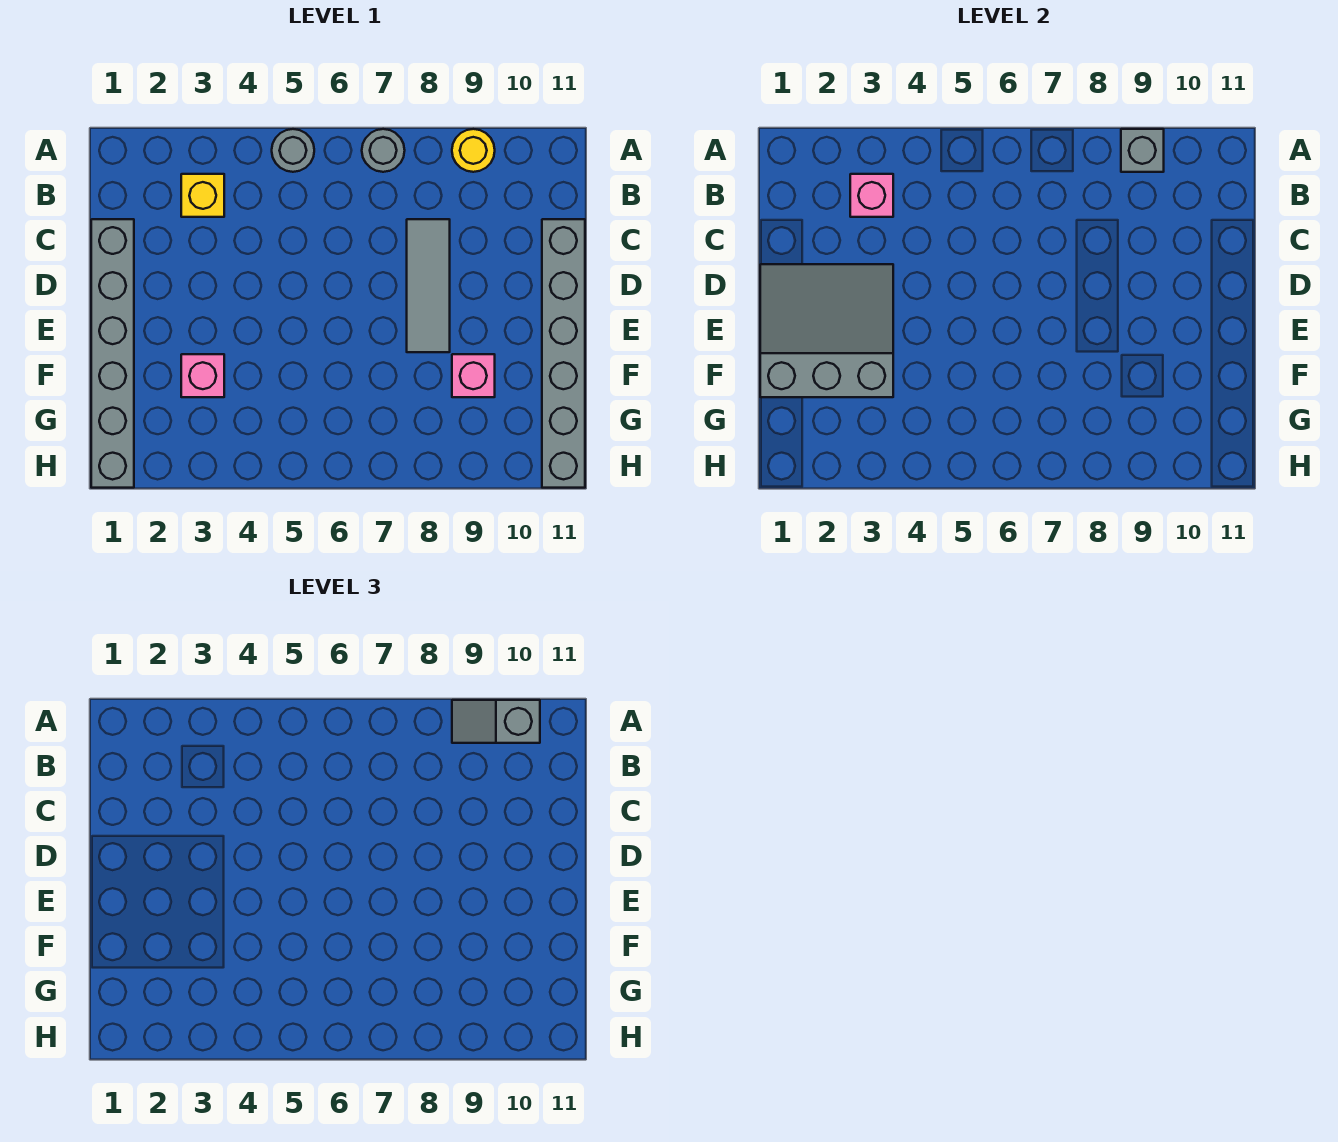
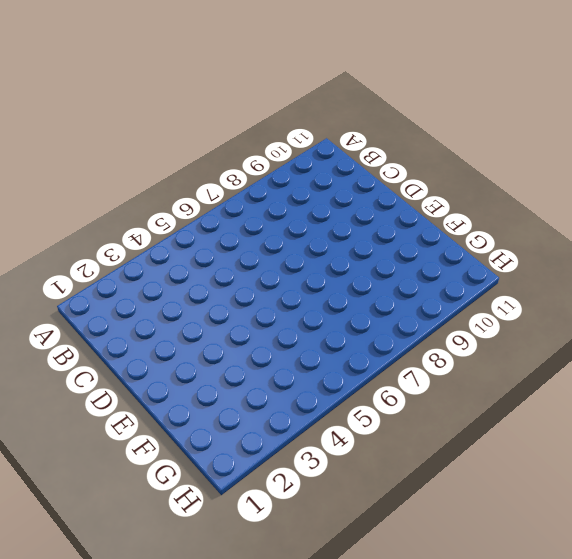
none -> grey round brick A5 level 1
none -> grey round brick A7 level 1
none -> yellow round brick A9 level 1

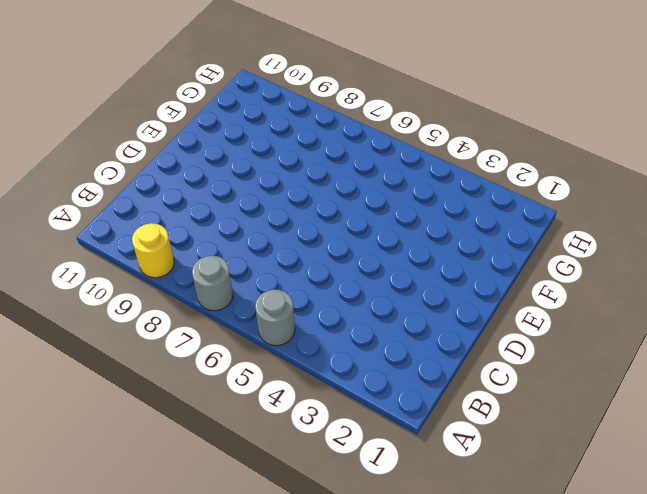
none -> yellow brick B3 level 1
none -> grey brick C1:H1 level 1
none -> grey tile C8:E8 level 1

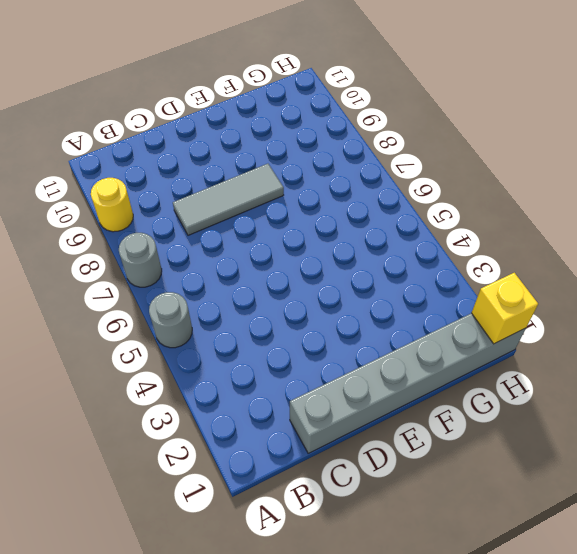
yellow brick H1 level 2 -> yellow brick B3 level 1
none -> grey brick C11:H11 level 1
none -> pink brick F3 level 1
none -> pink brick F9 level 1

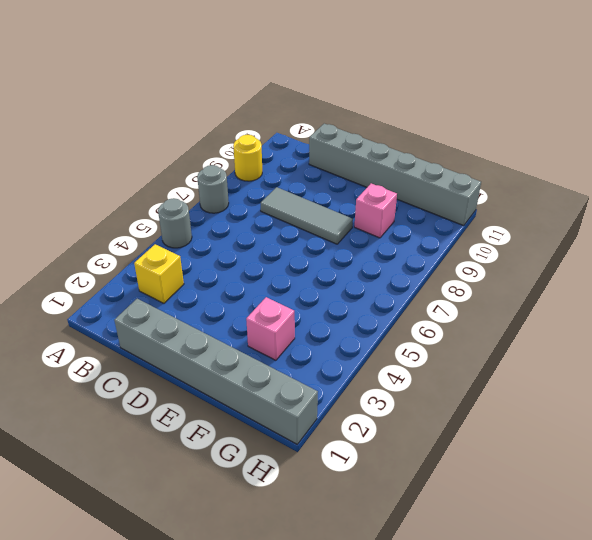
none -> grey brick A9 level 2
none -> pink brick B3 level 2
none -> grey slope D1:F3 level 2 top F

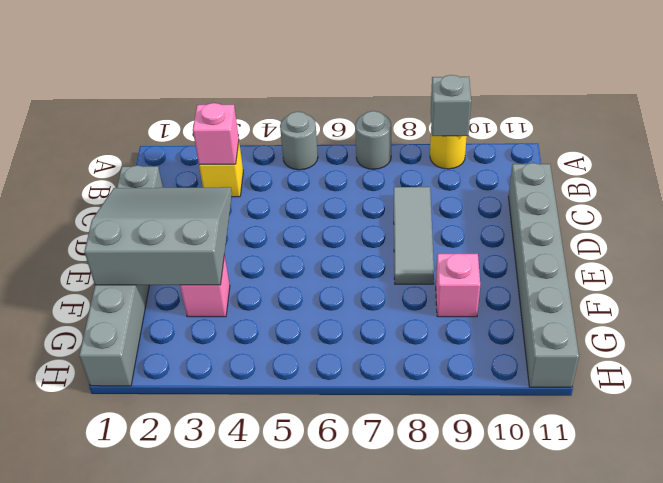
none -> grey slope A9:A10 level 3 top 10

